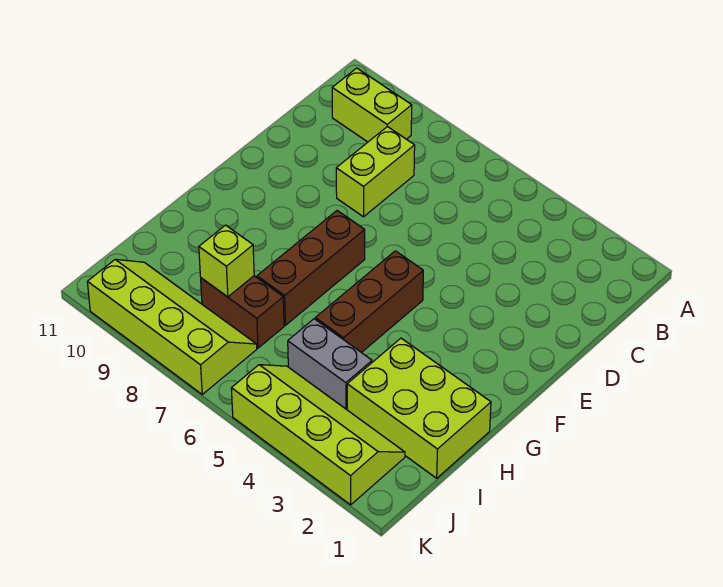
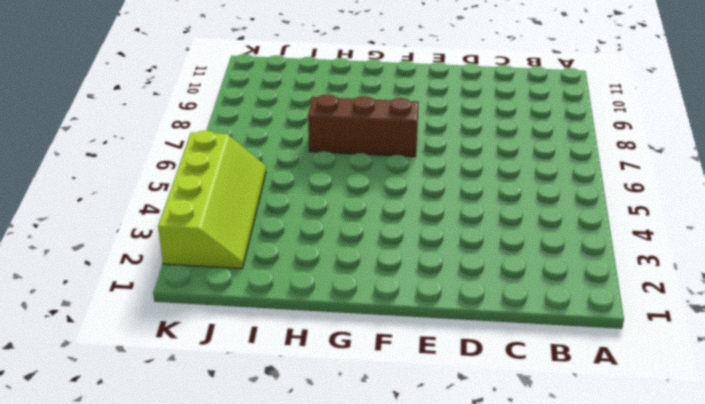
none -> lime brick B9:B10 level 1
none -> lime brick C8:D8 level 1

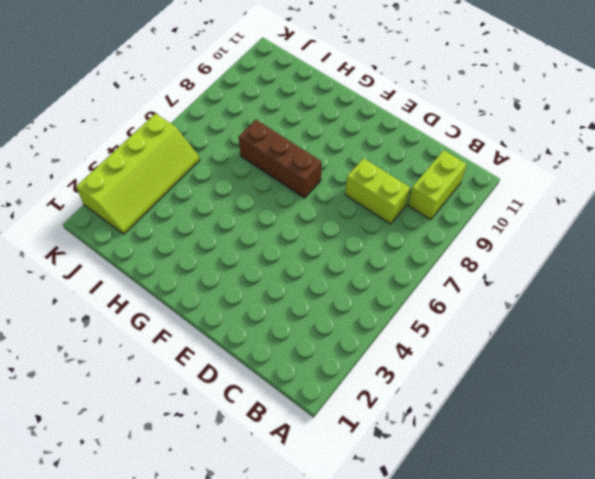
none -> brown brick F5:H5 level 1
none -> lime brick H1:I3 level 1

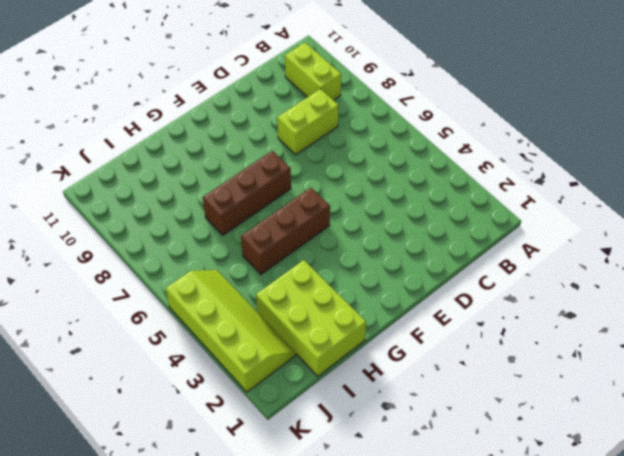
none -> grey brick I4:I5 level 1
none -> brown brick I7:I8 level 1

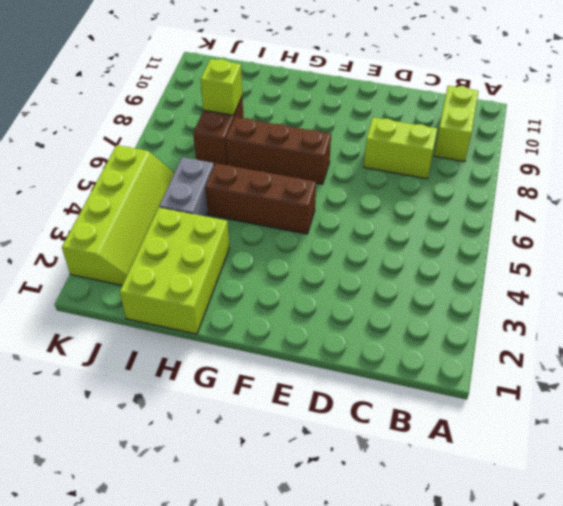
none -> lime slope J7:K10 level 1 top K

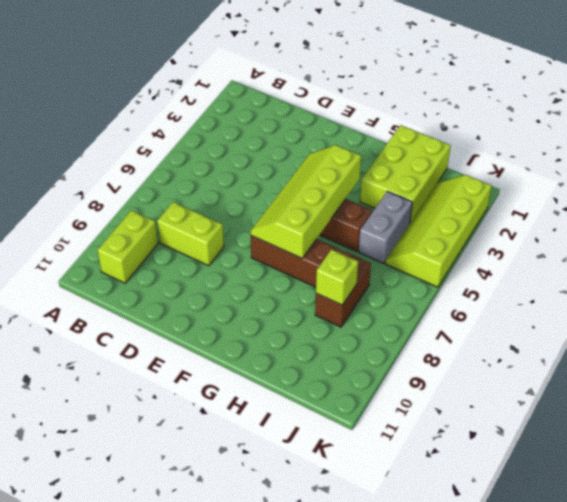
lime slope F4:G7 level 2 top G -> lime slope J7:K10 level 1 top K

